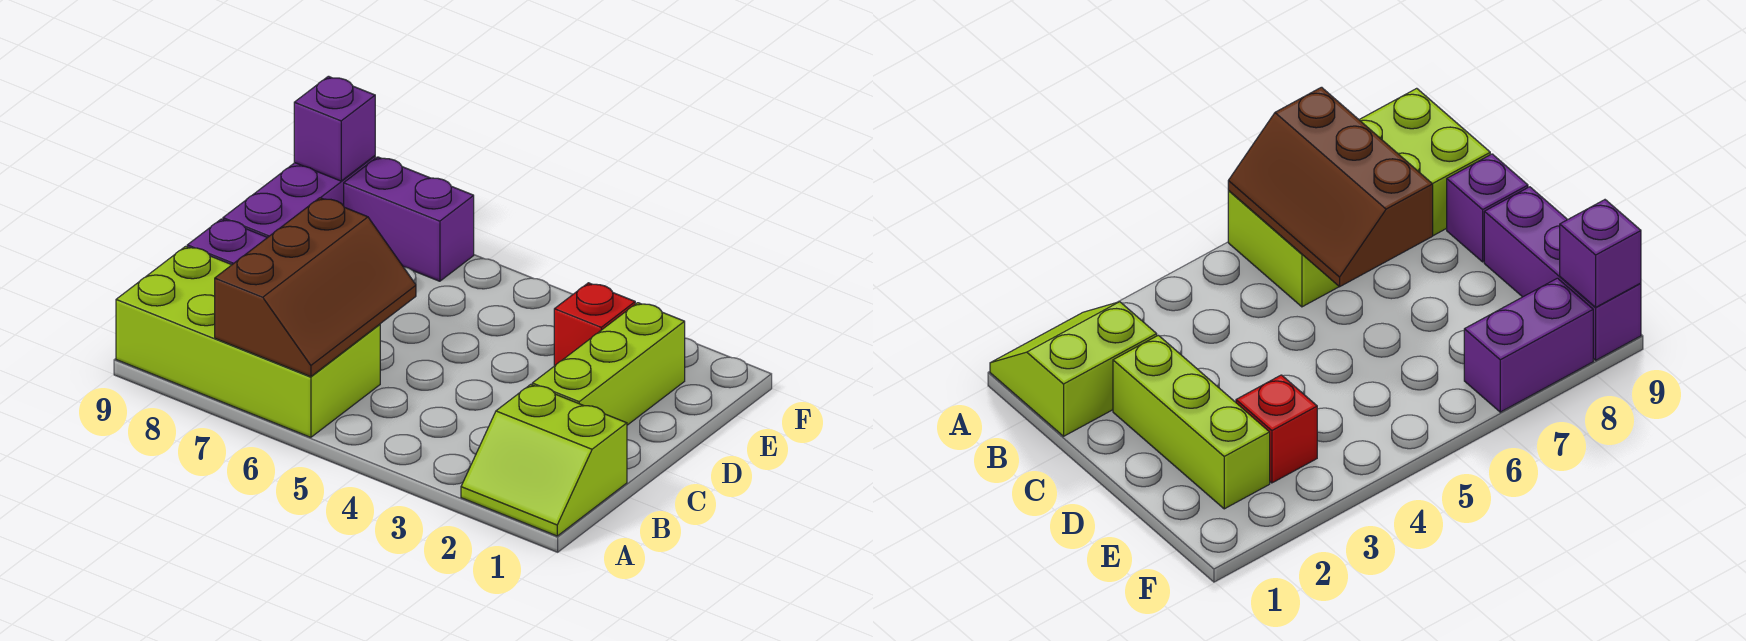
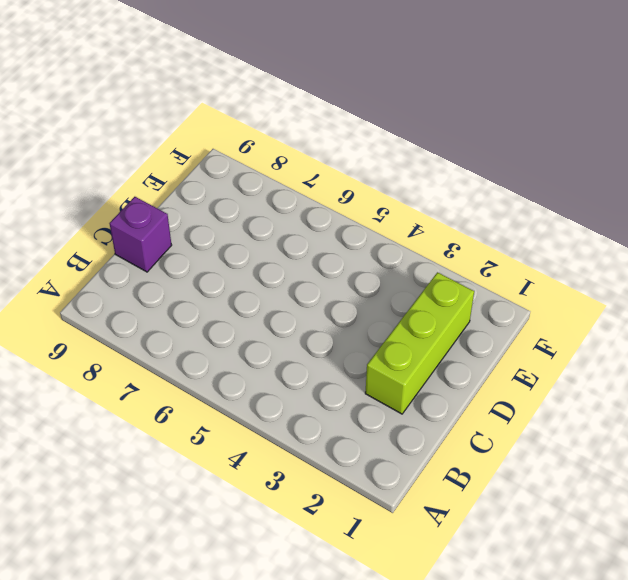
none -> lime slope A1:B2 level 1 top B
none -> lime brick A6:B9 level 1

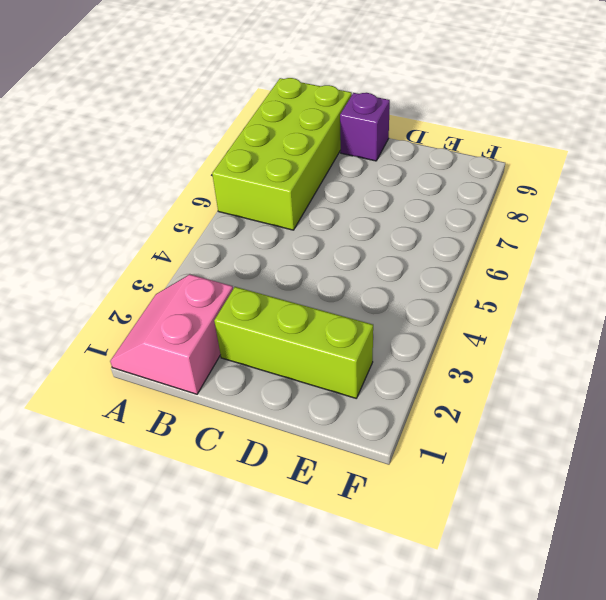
pink slope A1:B2 level 1 top B -> lime slope A1:B2 level 1 top B
none -> purple brick D9:F9 level 1
none -> red brick E3 level 1

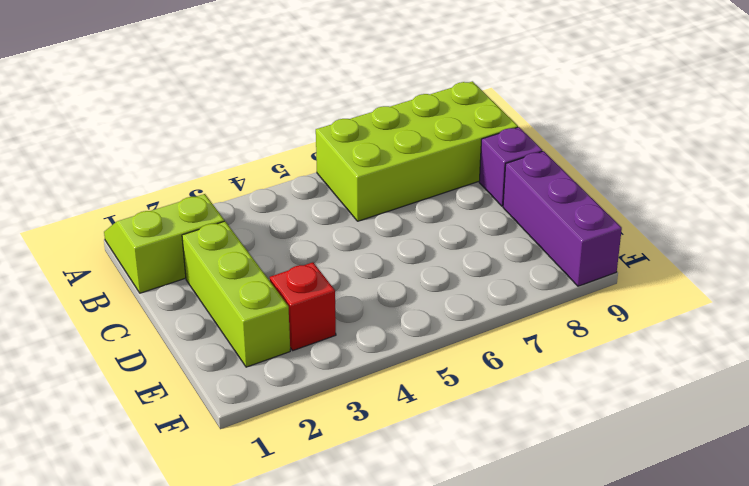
none -> purple brick F7:F8 level 1
none -> brown slope A6:C7 level 2 top 7

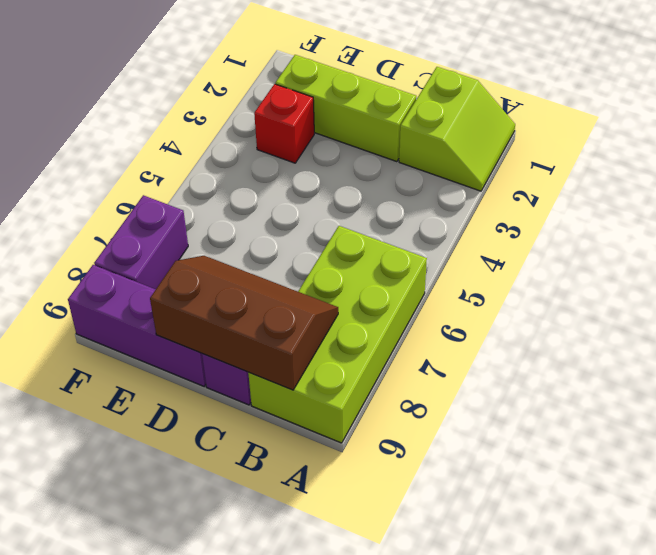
brown slope B8:D9 level 2 top 9 -> brown slope A6:C7 level 2 top 7
none -> purple brick F9 level 2

